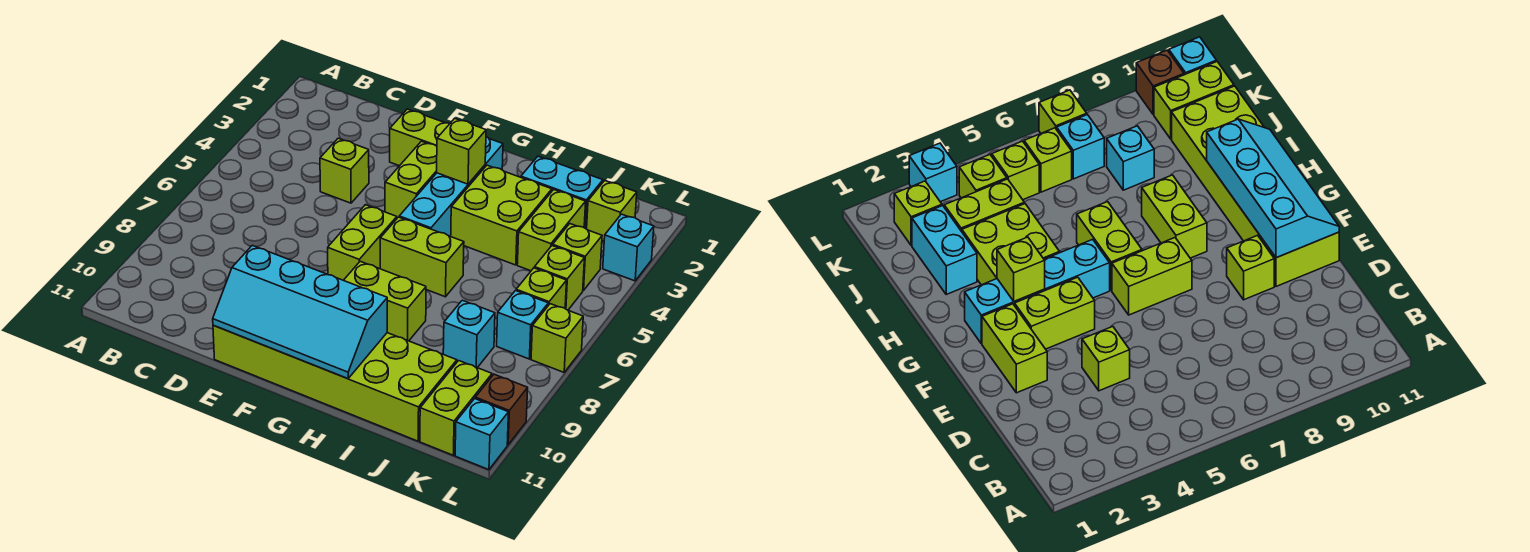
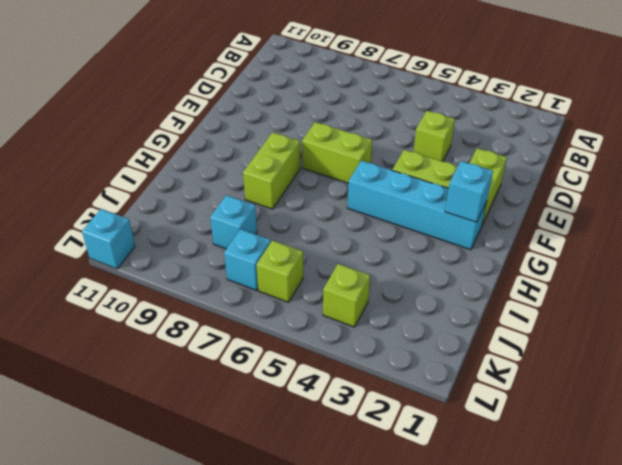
cyan brick G2 level 2 -> cyan brick L3 level 1
none -> lime brick E9 level 1
none -> lime brick E10:J11 level 1
none -> lime brick G6:H6 level 1

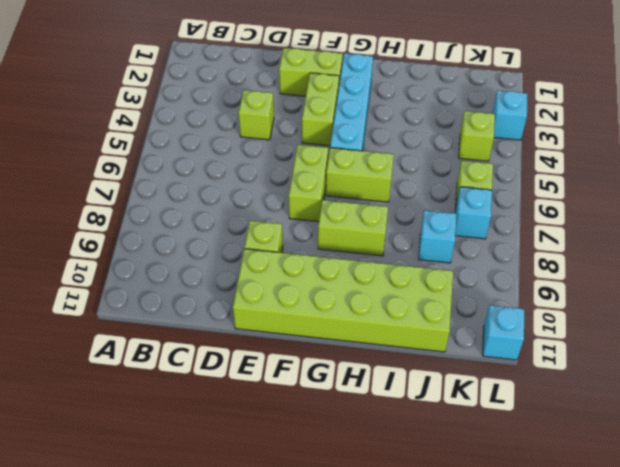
none -> lime brick H3:I4 level 1
none -> cyan brick I2:J2 level 1
none -> lime brick J3:J4 level 1

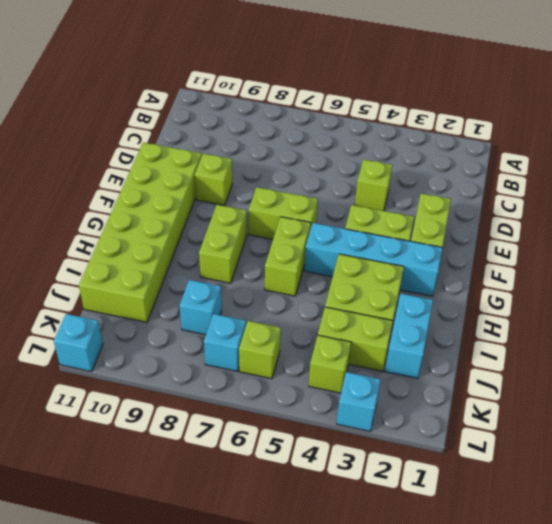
none -> lime brick K2 level 1
none -> lime brick K5 level 1
none -> lime brick K10:K11 level 1

